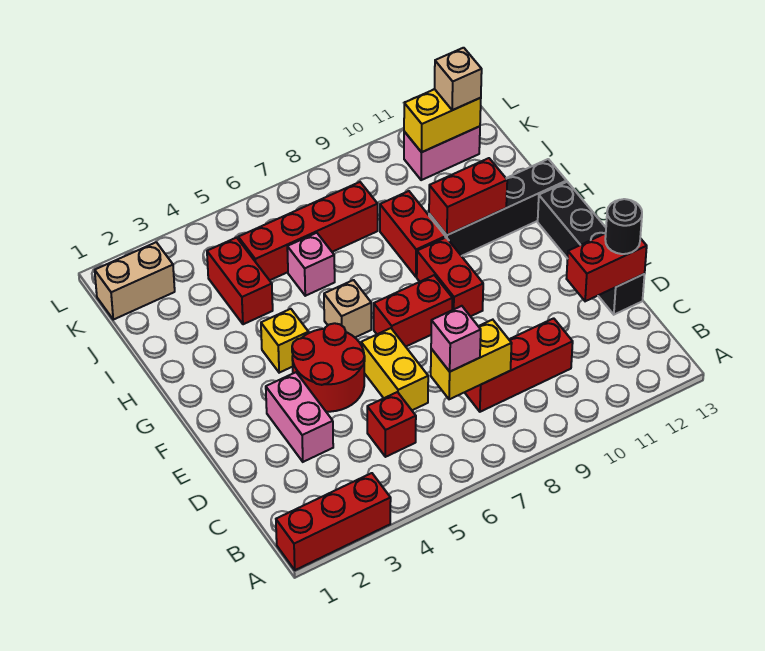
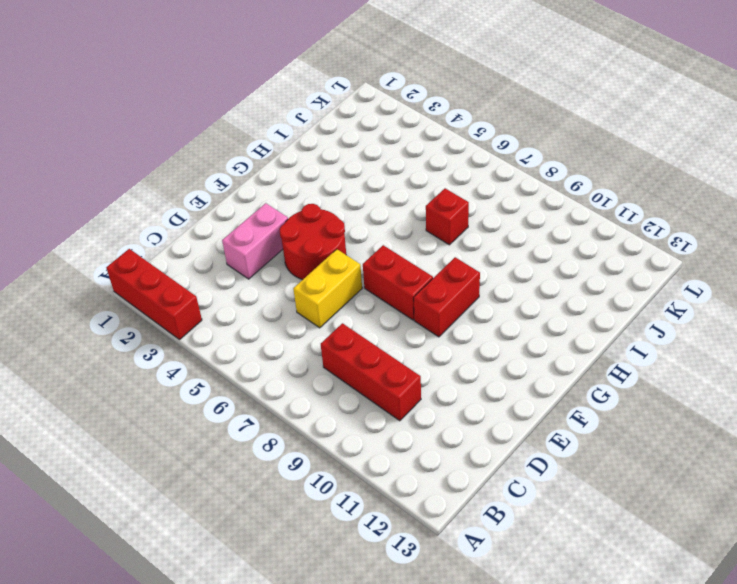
red brick I7 level 1 -> red brick C5 level 1
none -> black brick D13:G13 level 1
none -> yellow brick G4 level 1
none -> tan brick G6 level 1

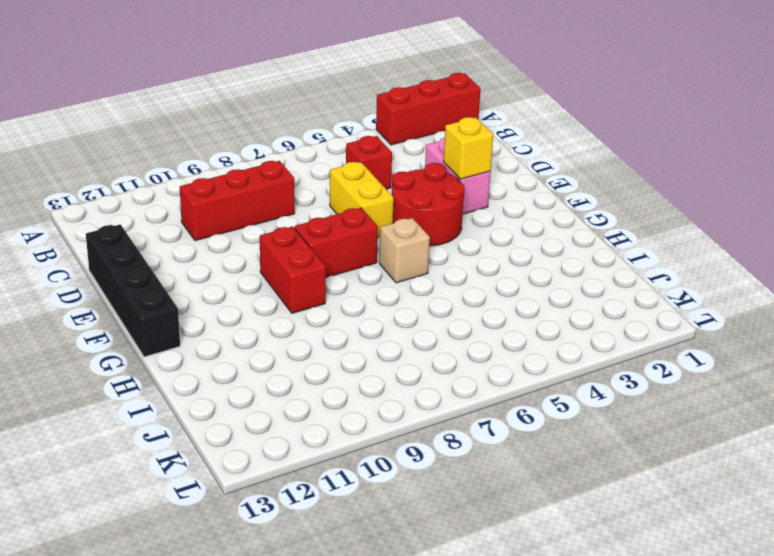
yellow brick E3 level 2 -> yellow brick G4 level 1
none -> red brick H9:I9 level 1
none -> black brick H10:H13 level 1
none -> red brick I4:J4 level 1

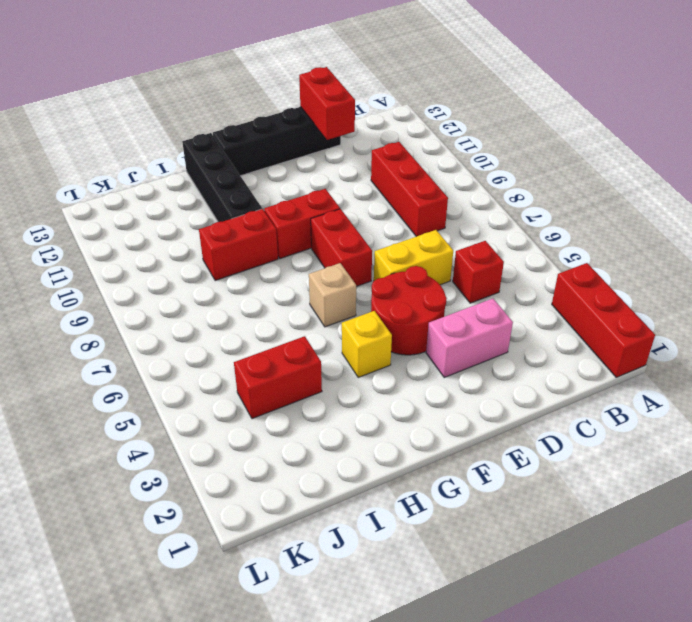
none -> pink brick I6 level 1
none -> red brick J5:J8 level 1
none -> tan brick K1:K2 level 1

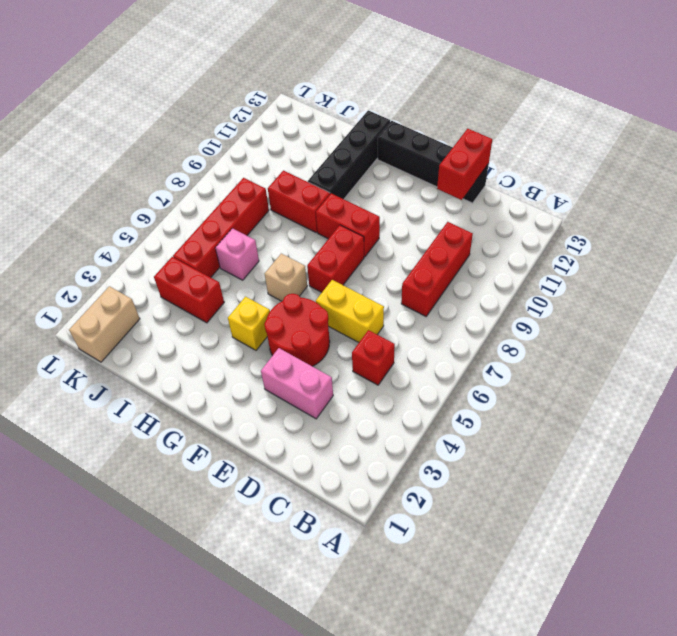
none -> red brick A1:A3 level 1
none -> pink brick K11:K12 level 1
none -> yellow brick C7:C8 level 2

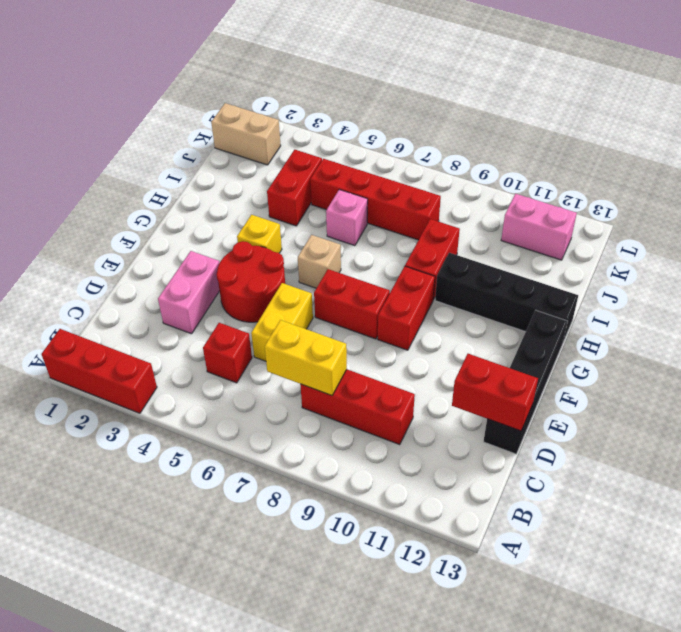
none -> red brick H10:H11 level 2
none -> yellow brick K11:K12 level 2
none -> pink brick C7 level 3

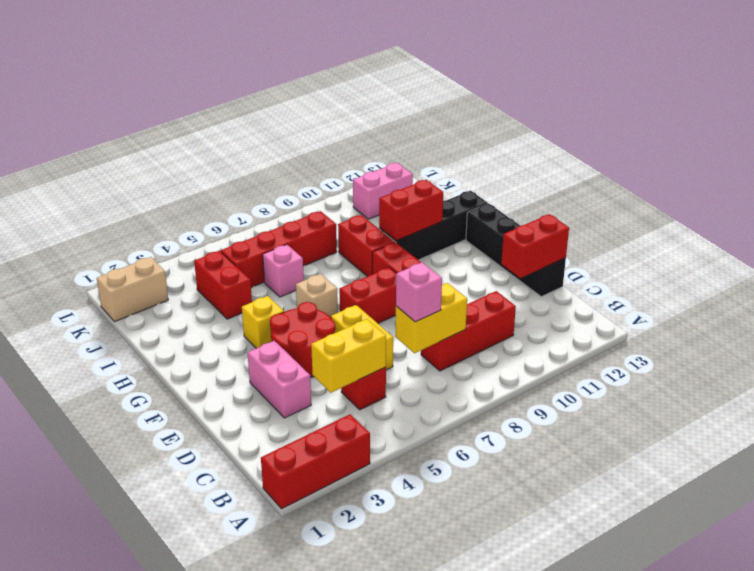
yellow brick C4:C5 level 2 -> yellow brick K11:K12 level 2
none -> black round brick D13 level 3
none -> tan brick K12 level 3

